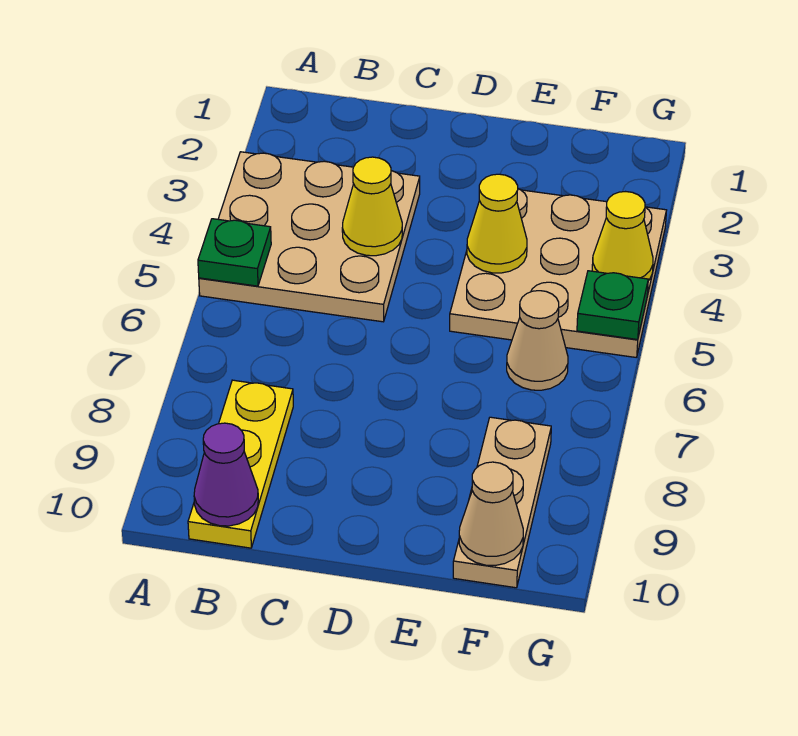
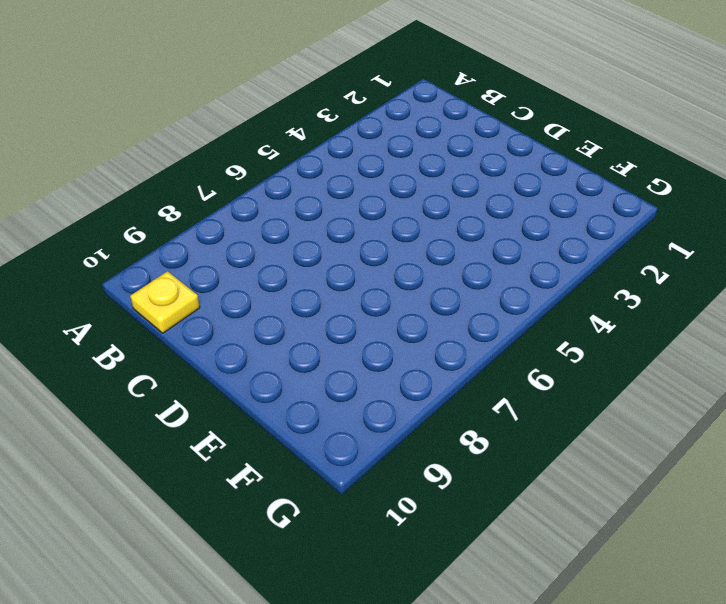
yellow plate B10 level 1 -> yellow plate B8:B10 level 1
none -> tan plate A3:C5 level 1
none -> tan plate E3:G5 level 1
none -> tan cone F6 level 1

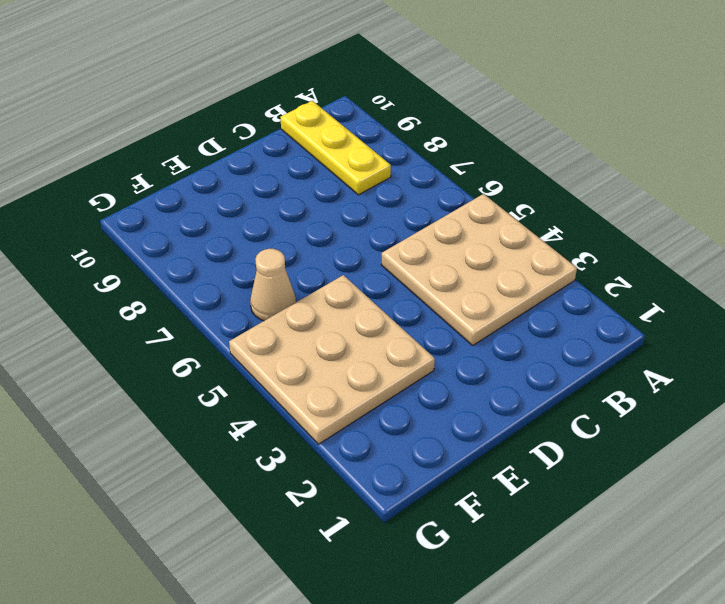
none -> tan plate F8:F10 level 1
none -> green plate A5 level 2
none -> purple cone B10 level 2

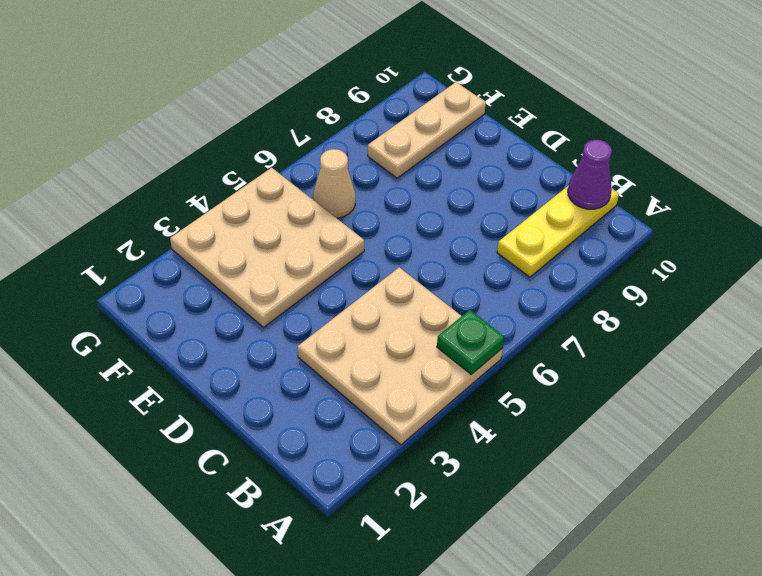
none -> yellow cone C4 level 2
none -> yellow cone E4 level 2
none -> tan cone F10 level 2

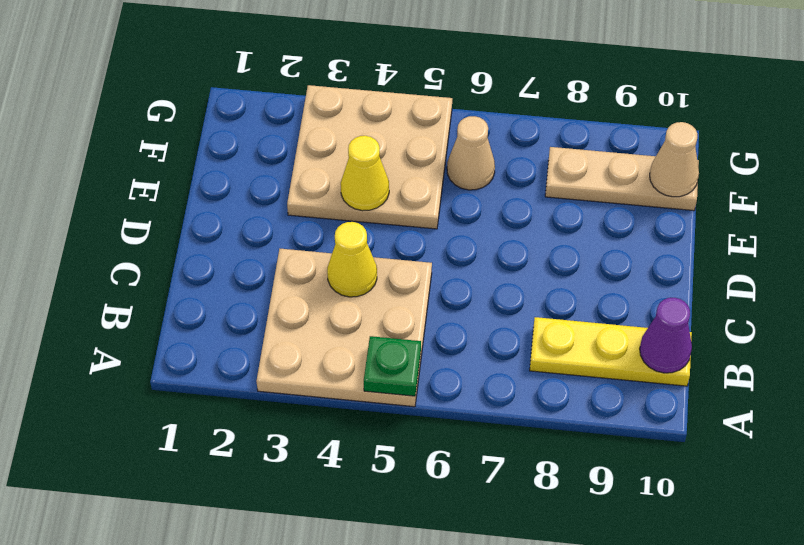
none -> yellow cone G4 level 2
none -> green plate G5 level 2

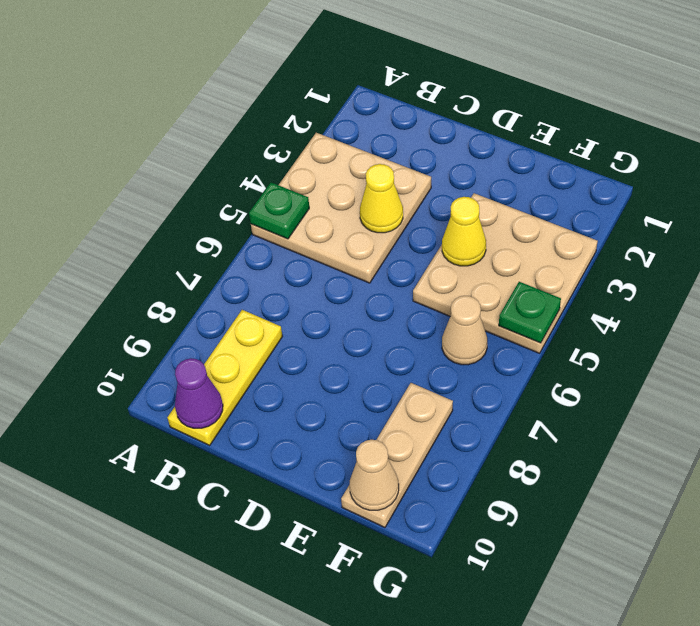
none -> yellow cone G4 level 2

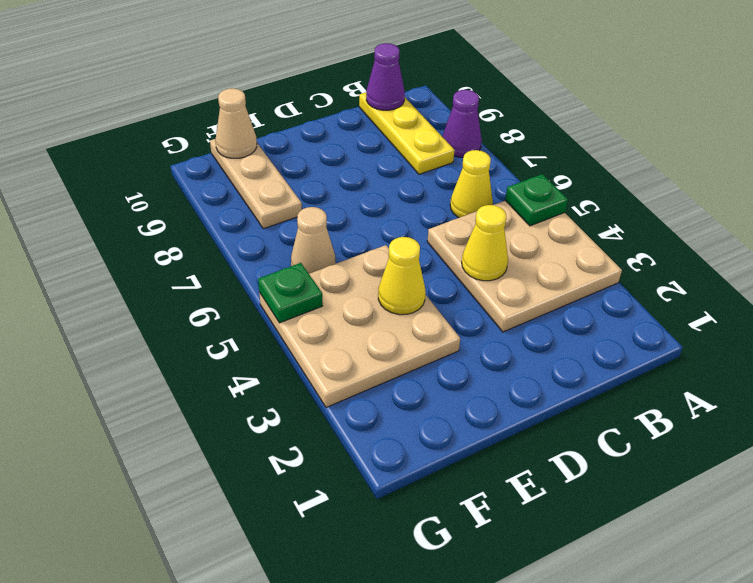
purple cone A8 level 1 -> none
yellow cone B6 level 1 -> yellow cone G4 level 2

